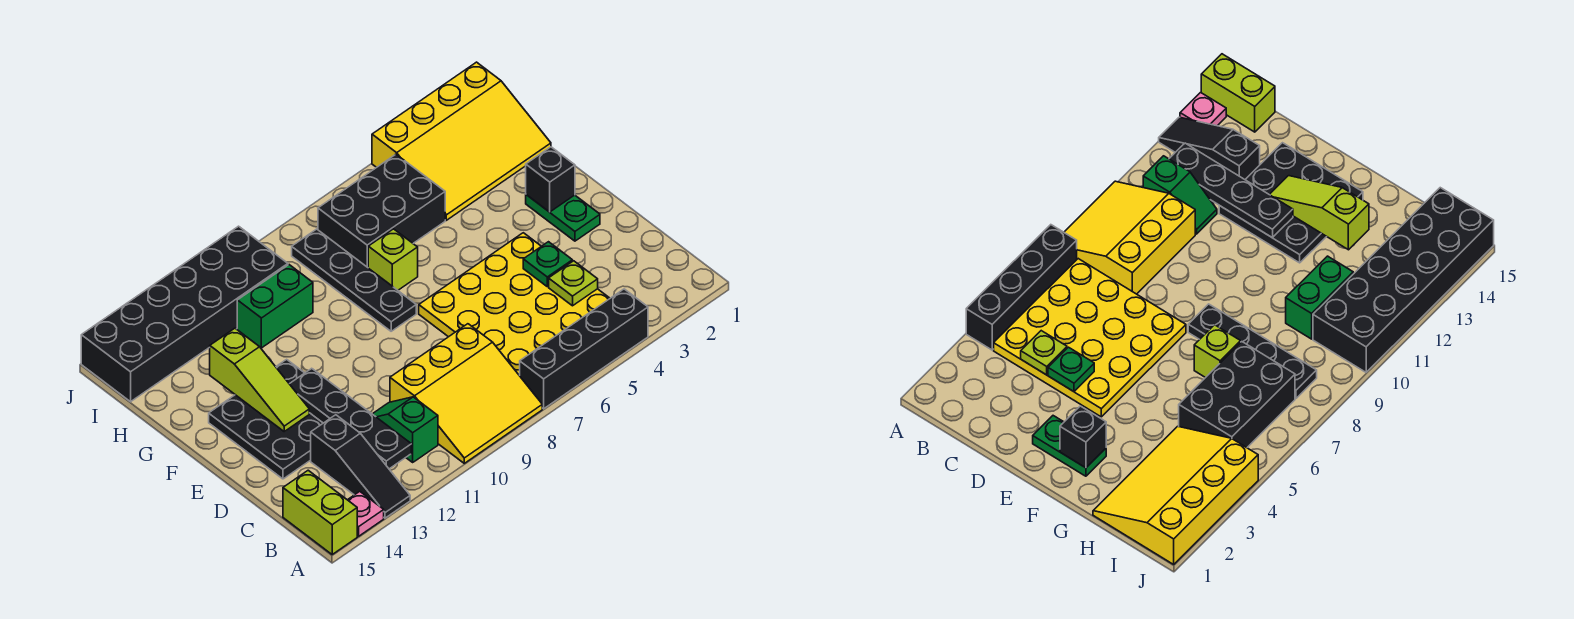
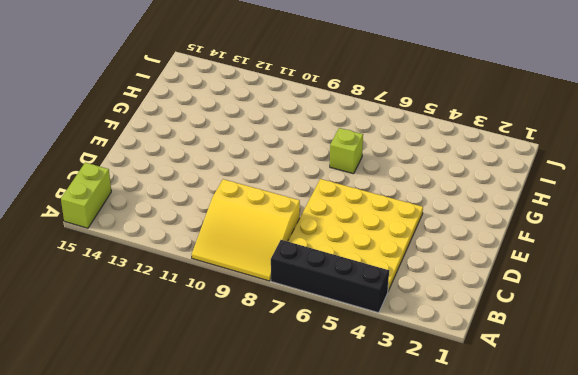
none -> black slope A13:C13 level 1 top C
none -> pink plate A14 level 1
none -> green slope B11:C11 level 1 top B

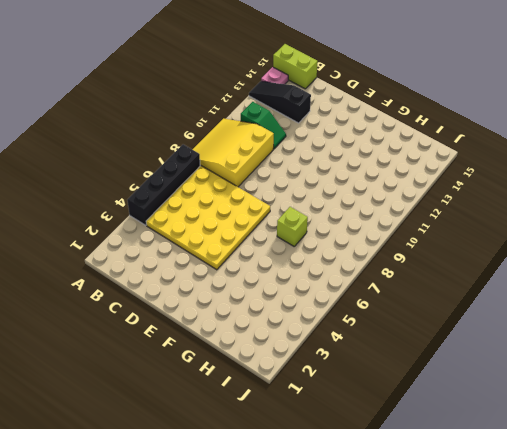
none -> black plate D12:F14 level 1
none -> green plate E2:F2 level 1
none -> black plate F8:I8 level 1

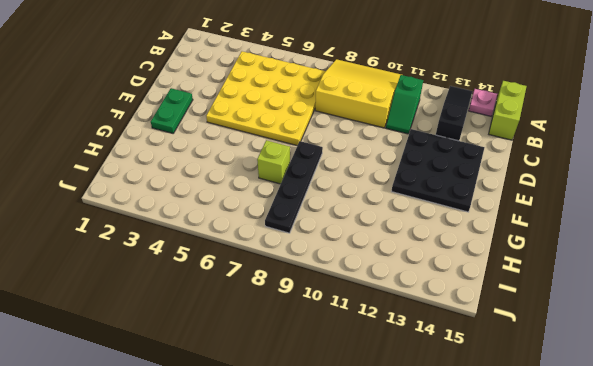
none -> black brick A4:A7 level 1
none -> yellow slope H1:J4 level 1 top J
none -> black brick H5:I7 level 1

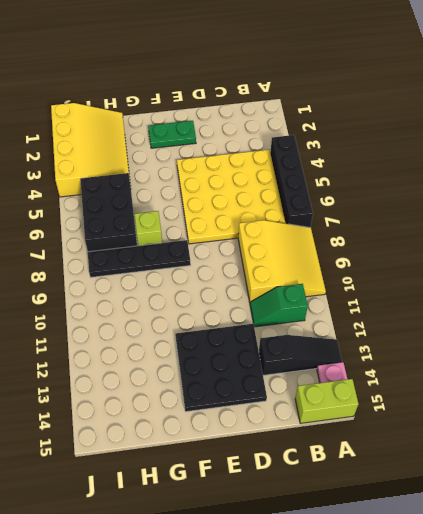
none -> green brick H10:H11 level 1
none -> black brick I10:J15 level 1
none -> black plate B12:E12 level 2

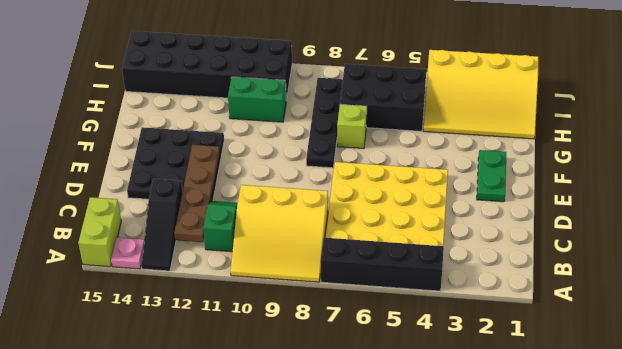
brown plate B12:E12 level 2 -> black plate B12:E12 level 2
none -> lime plate C4 level 2
none -> green plate D4 level 2
none -> lime slope E13:G13 level 2 top G

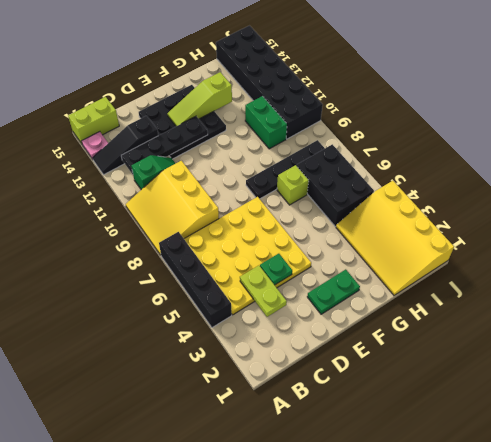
lime plate C3:C4 level 2 -> lime plate C4 level 2
none -> black brick F2 level 2

